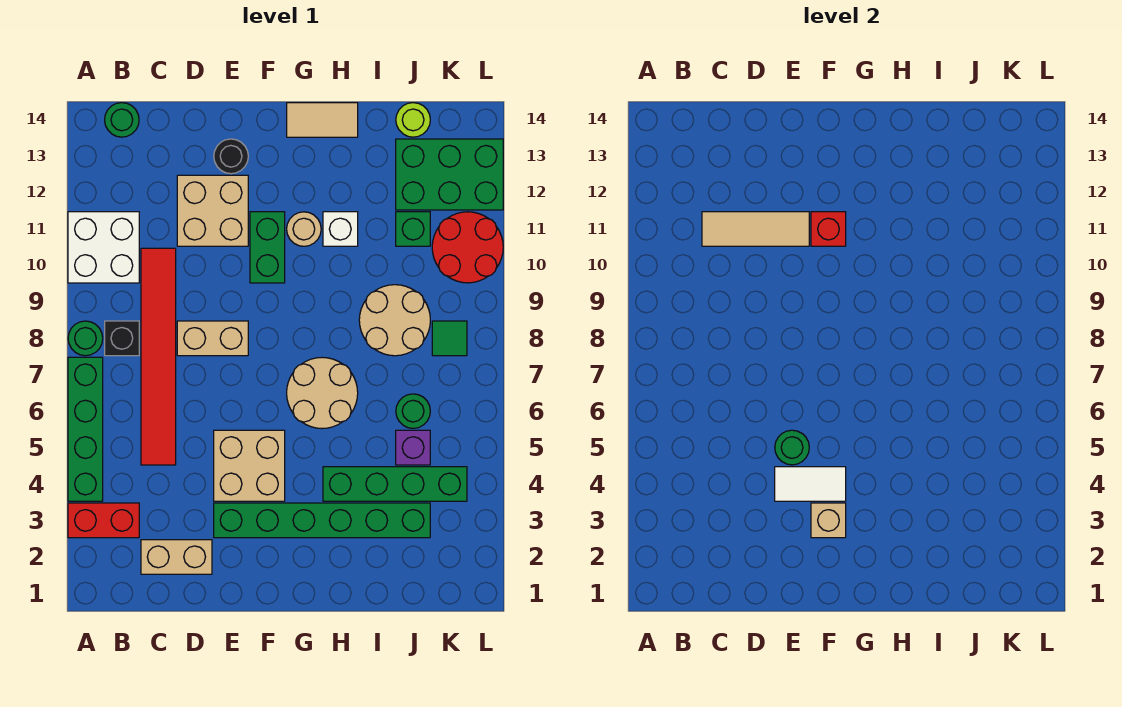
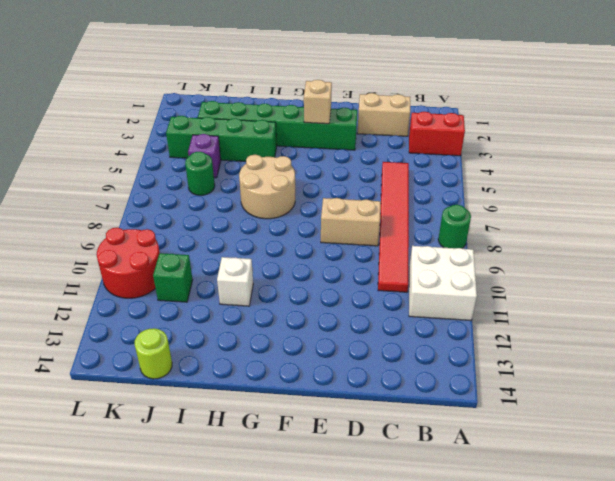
none -> green brick A4:A7 level 1
none -> black brick B8 level 1
none -> green round brick B14 level 1
none -> tan brick D11:E12 level 1

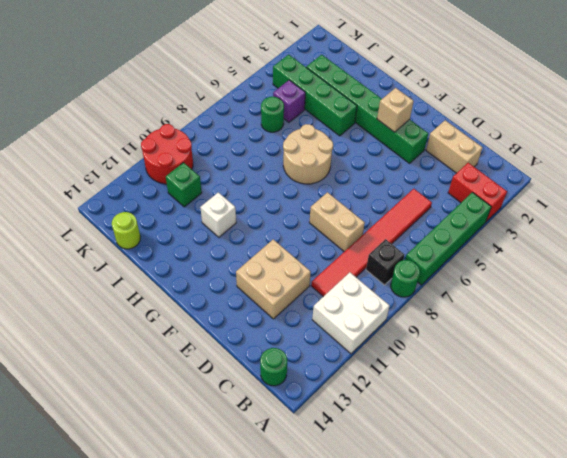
none -> tan brick E4:F5 level 1
none -> black round brick E13 level 1
none -> green brick F10:F11 level 1
none -> tan round brick G11 level 1

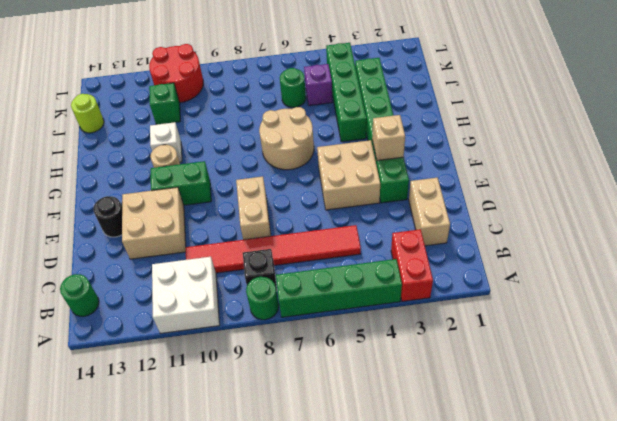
none -> tan tile G14:H14 level 1
none -> tan round brick I8:J9 level 1
none -> green brick J12:L13 level 1
none -> green tile K8 level 1

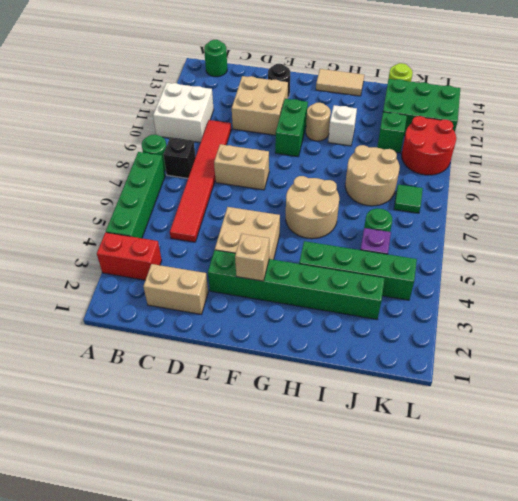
none -> tan tile C11:E11 level 2
none -> white tile E4:F4 level 2
none -> green round brick E5 level 2
none -> red brick F11 level 2

